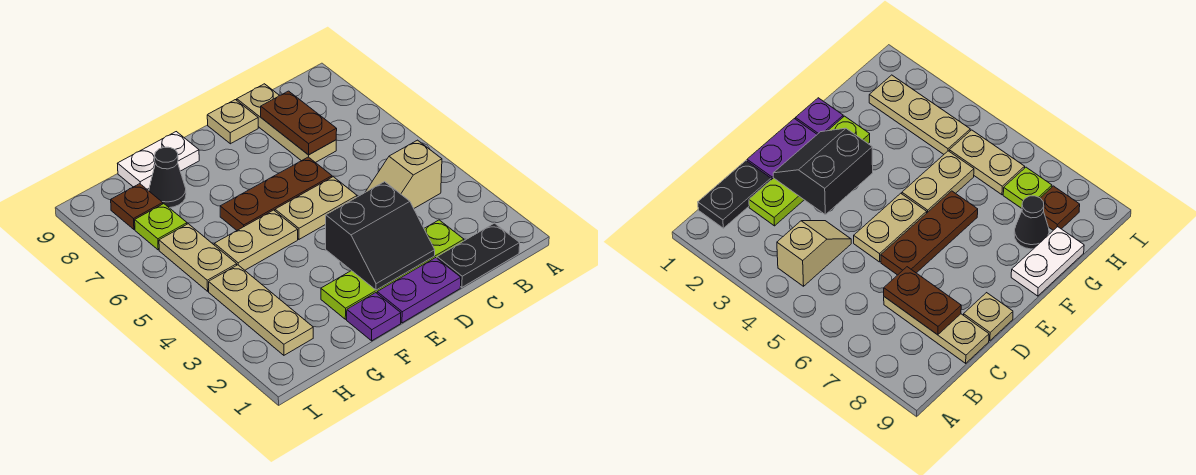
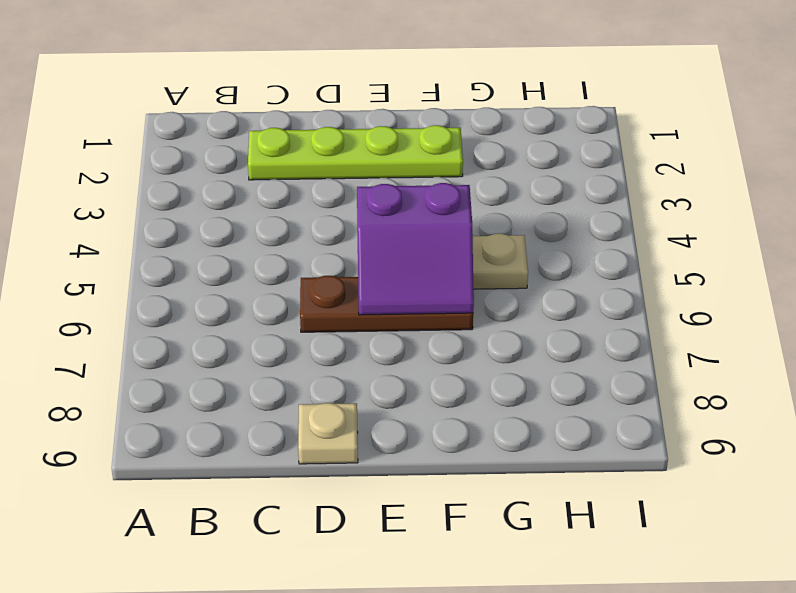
purple slope E5:F6 level 2 top 5 -> none
none -> black plate B1:C1 level 1
none -> tan slope B4:C4 level 1 top B
none -> tan plate C7:C9 level 1

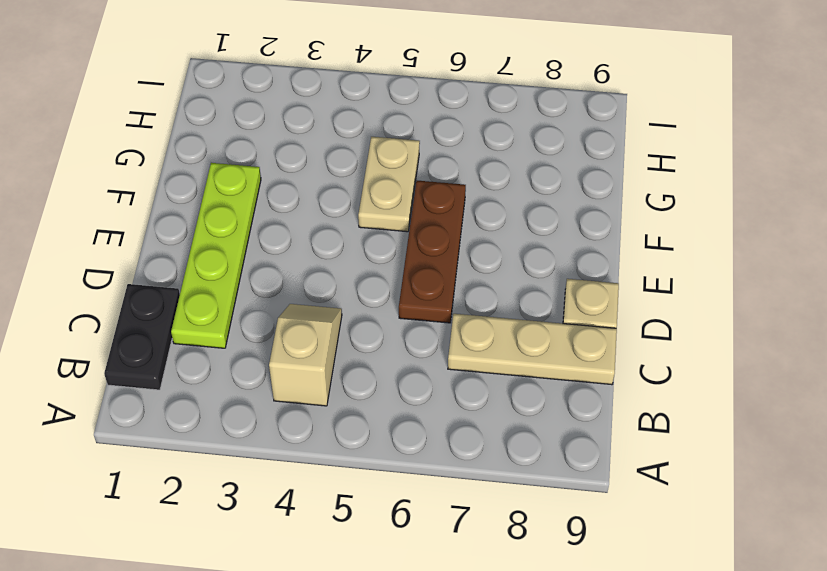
none -> purple plate D1:E1 level 1
none -> tan plate D5:E5 level 1
none -> purple plate F1 level 1

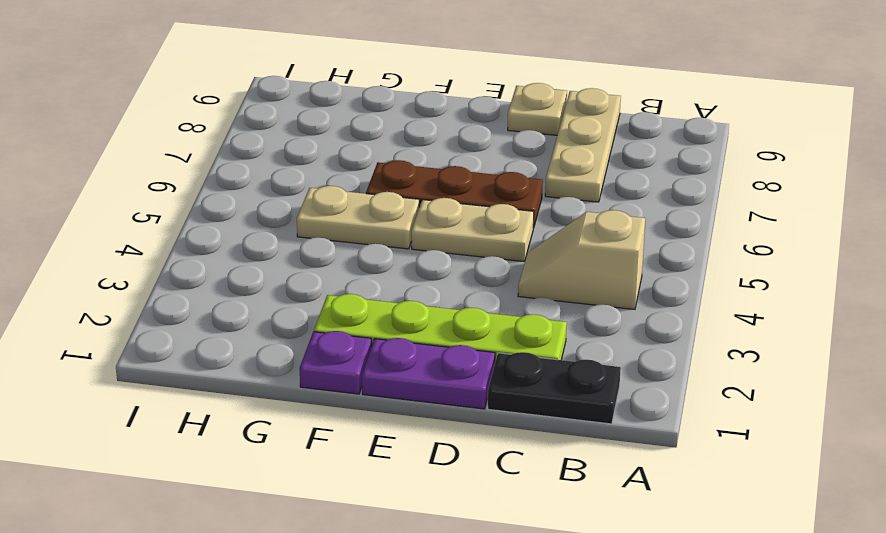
none -> white plate F9:G9 level 1
none -> black cone G8 level 1
none -> tan plate H2:H4 level 1

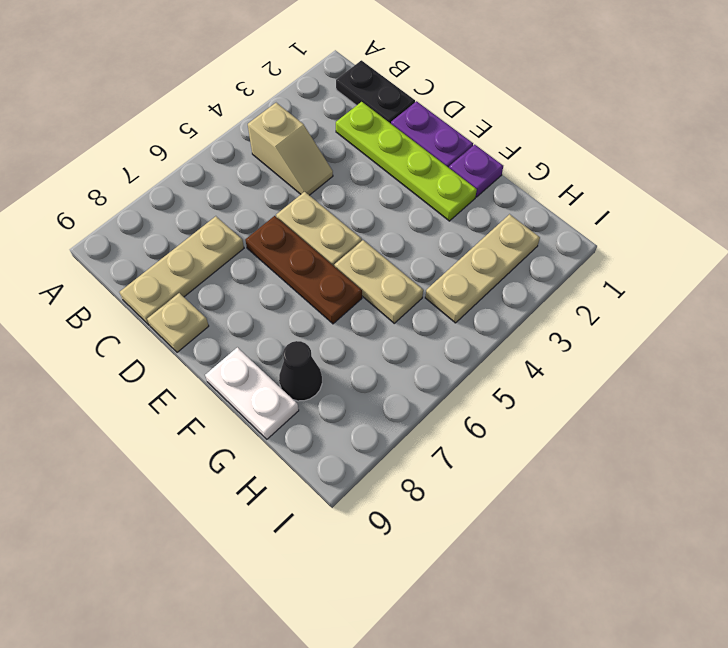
none -> tan plate H5:H6 level 1
none -> lime plate H7 level 1
none -> brown plate H8 level 1

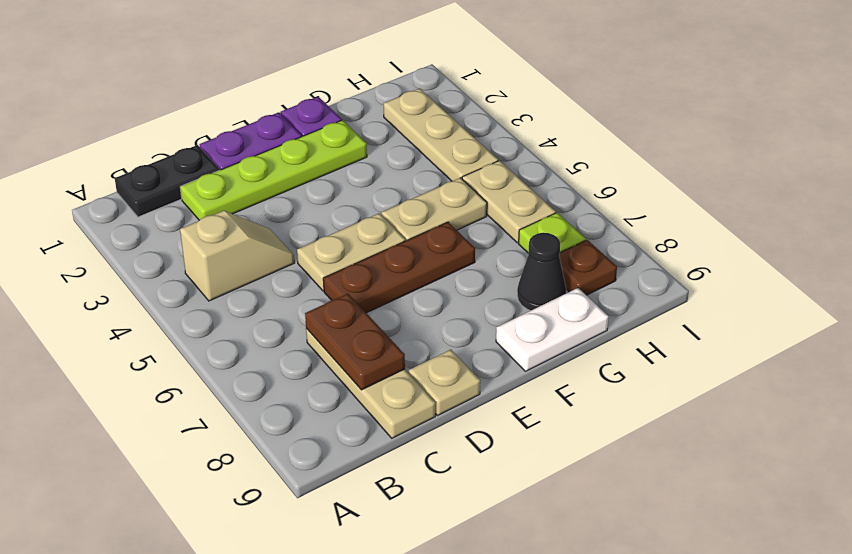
none -> black slope D2:E3 level 2 top 3

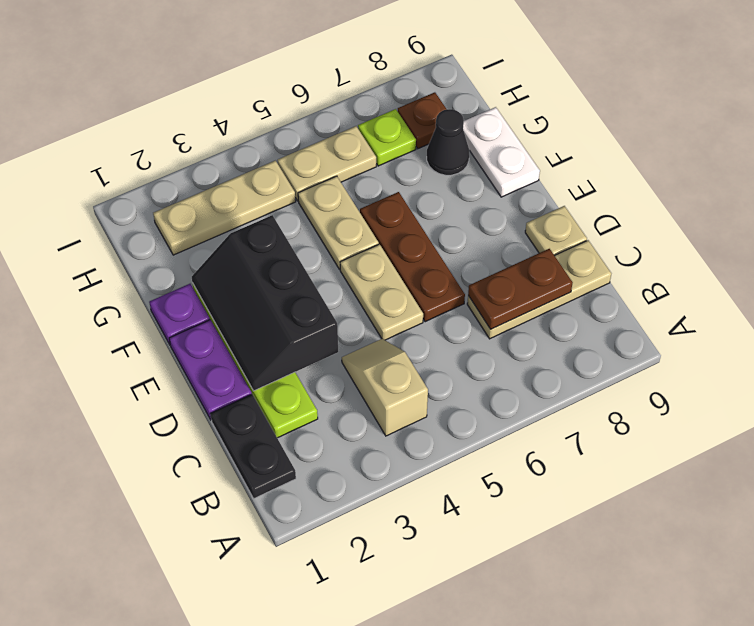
black slope D2:F3 level 2 top 3 -> black slope D2:E3 level 2 top 3

